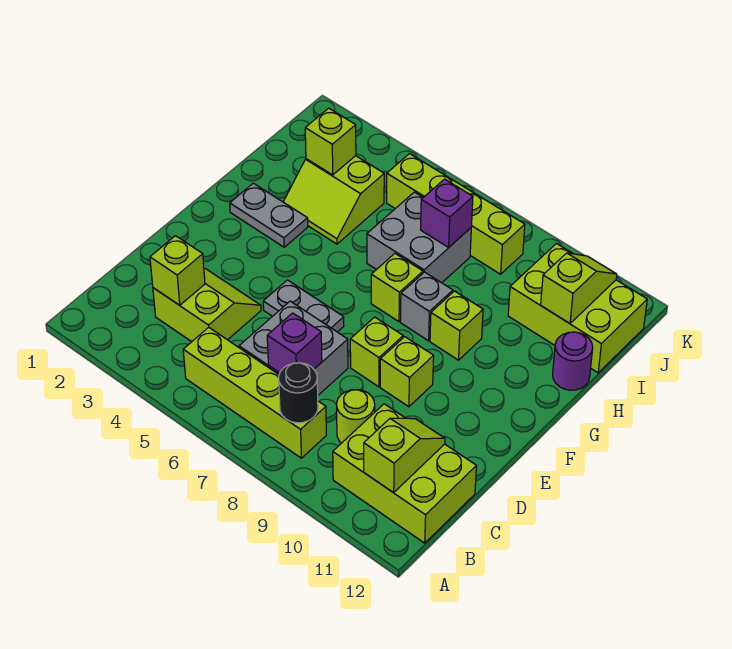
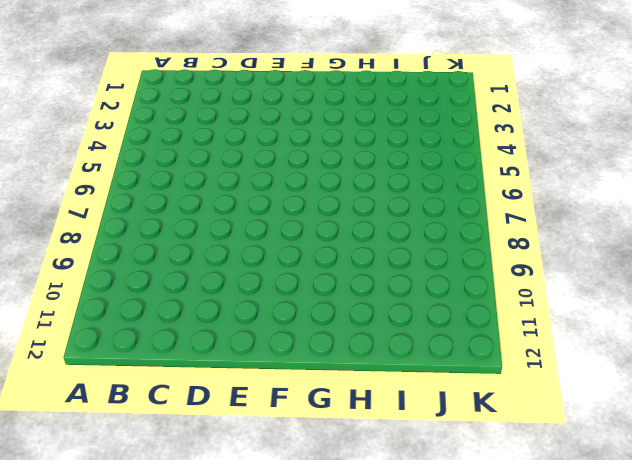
none -> lime brick B5:B8 level 1
none -> lime brick B10:C12 level 1
none -> lime slope C3:D4 level 1 top C

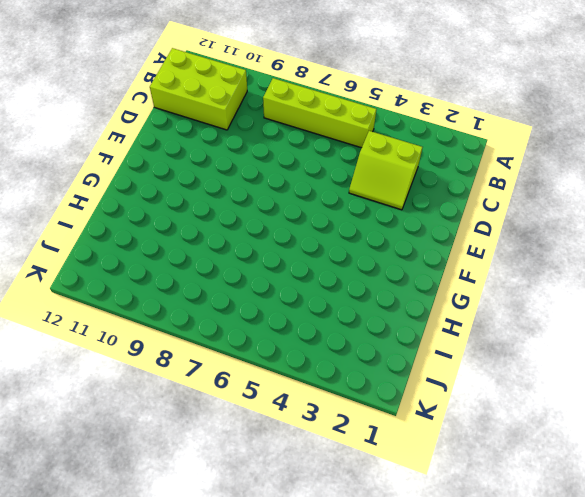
none -> grey brick C6:D7 level 1
none -> lime round brick C9 level 1
none -> grey plate E5:E6 level 1

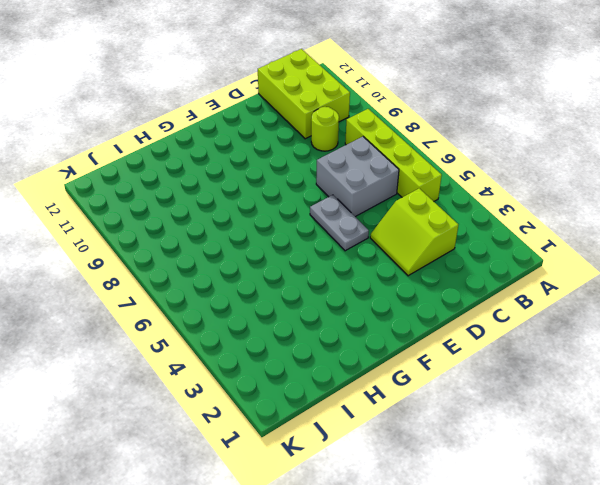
none -> lime brick E8 level 1
none -> lime brick E9 level 1
none -> grey plate G2:G3 level 1

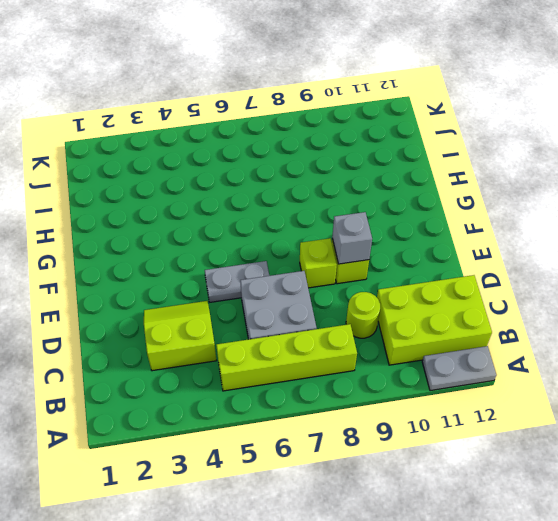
grey plate A11:A12 level 1 -> grey plate G2:G3 level 1
grey brick E9 level 2 -> grey brick G8 level 1
none -> lime brick G7 level 1
none -> lime brick G9 level 1
none -> lime slope H3:I4 level 1 top I

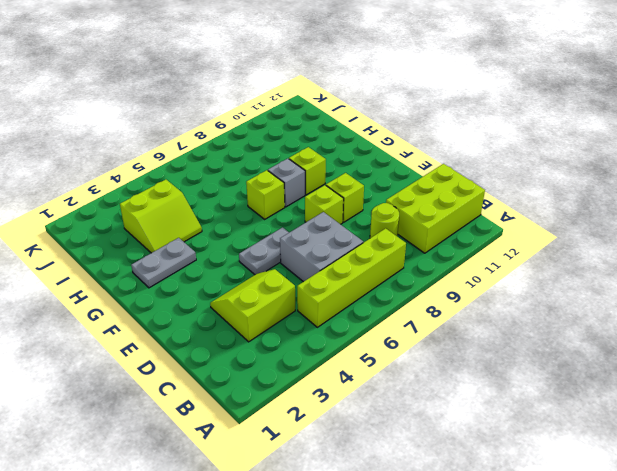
none -> grey brick H6:I7 level 1
none -> purple round brick H12 level 1
none -> lime brick I10:J12 level 1

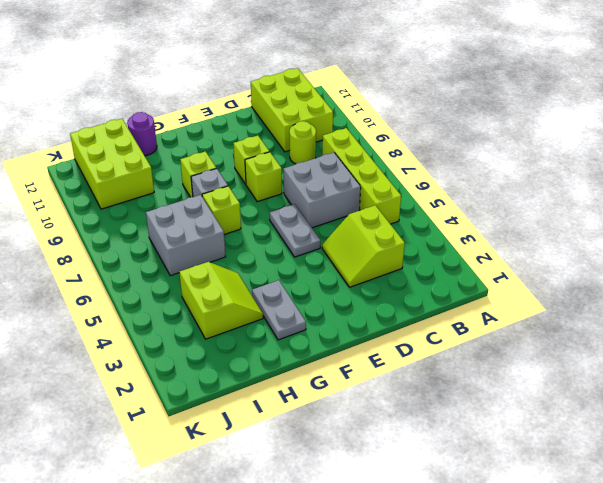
none -> lime brick J5:J8 level 1
none -> black round brick B8 level 2
none -> lime slope B11:C11 level 2 top B

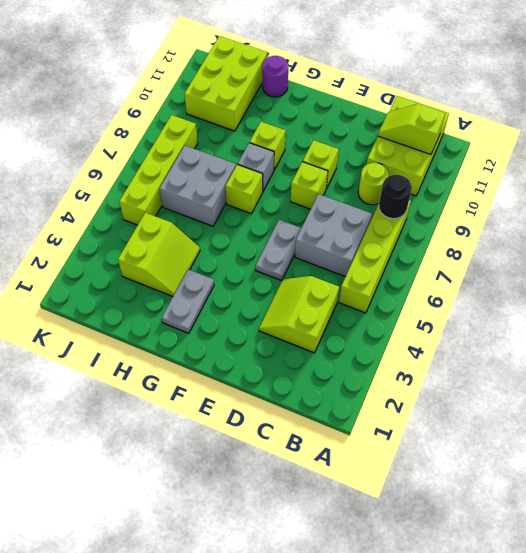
none -> lime brick C3 level 2
none -> purple brick C7 level 2
none -> lime brick I3 level 2

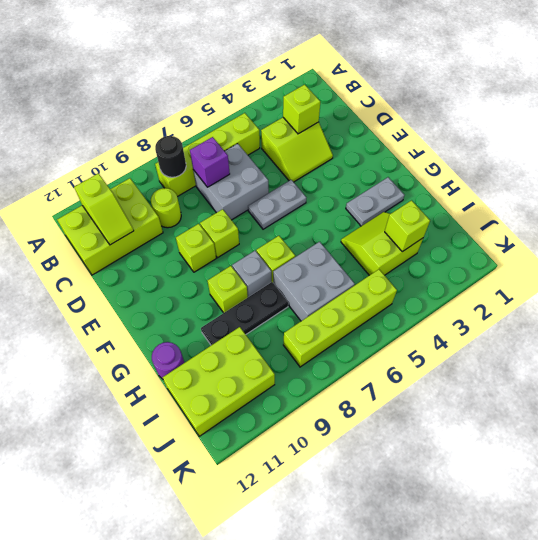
black plate H8:H10 level 1 -> none
none -> purple brick I7 level 2
none -> lime slope I11:J11 level 2 top I

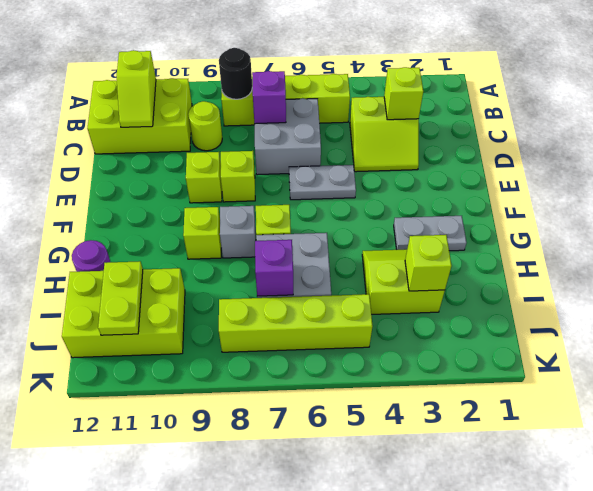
lime plate I11:J11 level 2 -> lime slope I11:J11 level 2 top I

